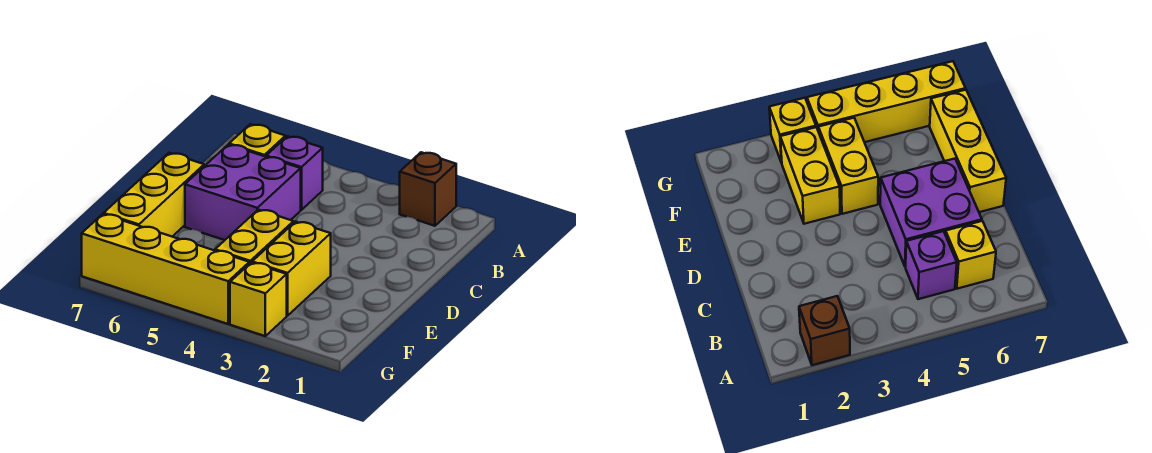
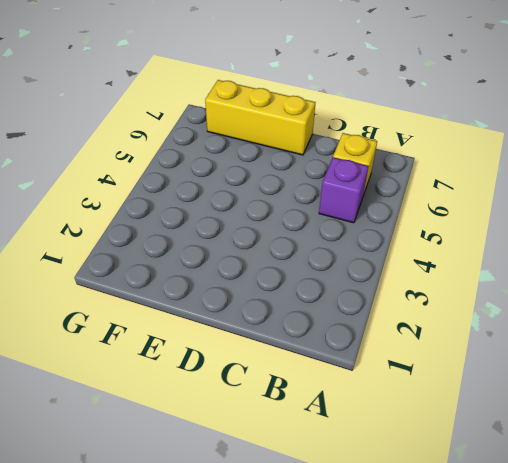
none -> brown brick A2 level 1
none -> purple brick C5:D6 level 1

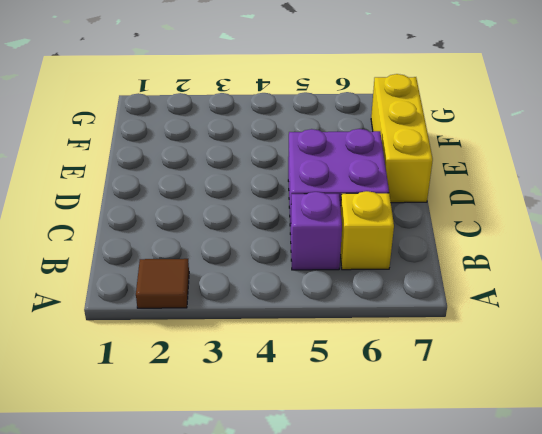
brown tile A2 level 1 -> brown brick A2 level 1
none -> yellow brick E3:F3 level 1
none -> yellow brick E4:F4 level 1

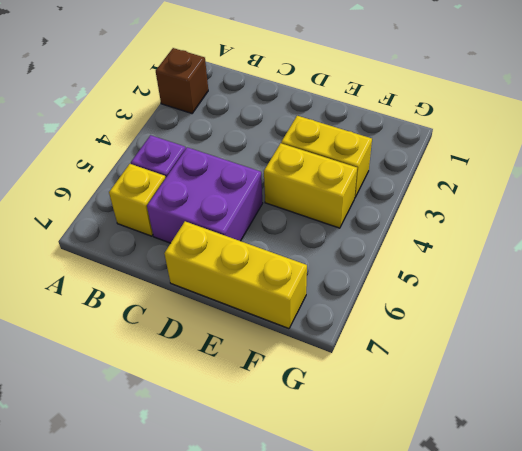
none -> yellow brick G3 level 1
none -> yellow brick G4:G7 level 1

